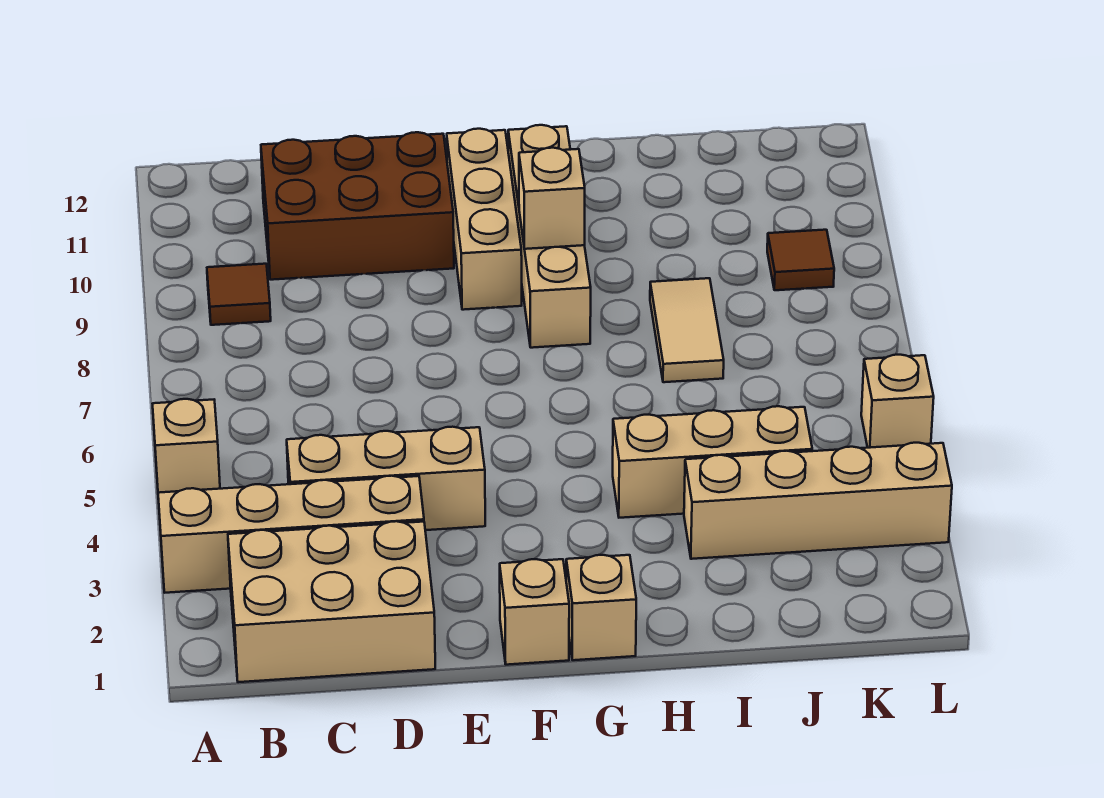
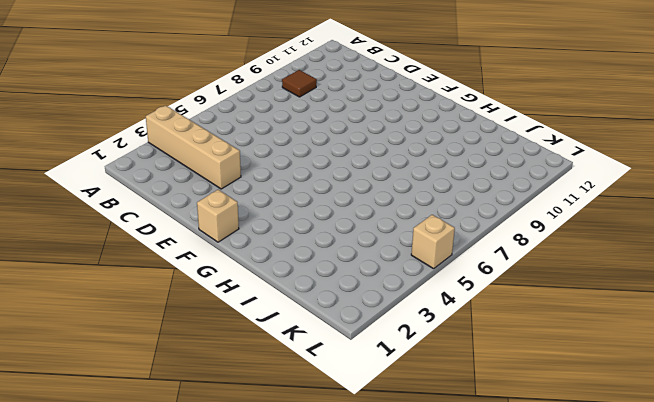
none -> tan brick A5 level 1
none -> tan brick B1:D2 level 1
none -> tan brick C4:E4 level 1

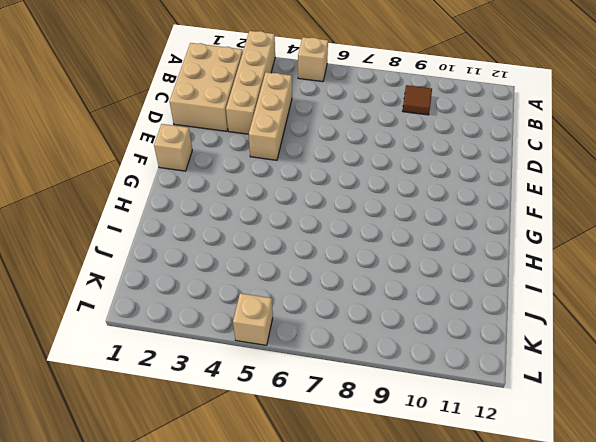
none -> brown brick C10:E11 level 1
none -> tan brick F9:F11 level 1
none -> tan brick G1 level 1

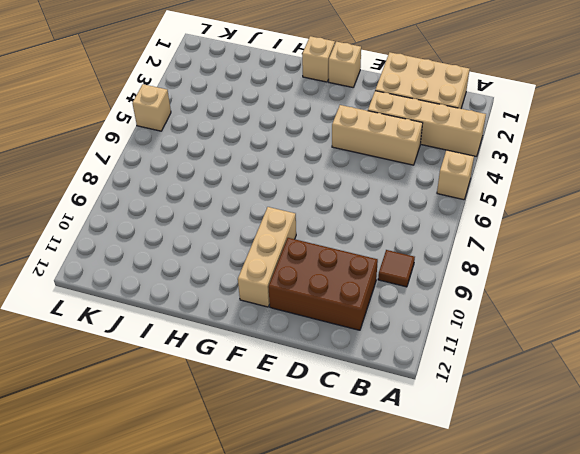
none -> tan brick G8:G11 level 1
none -> tan brick H4:J4 level 1
none -> tan brick I3:L3 level 1

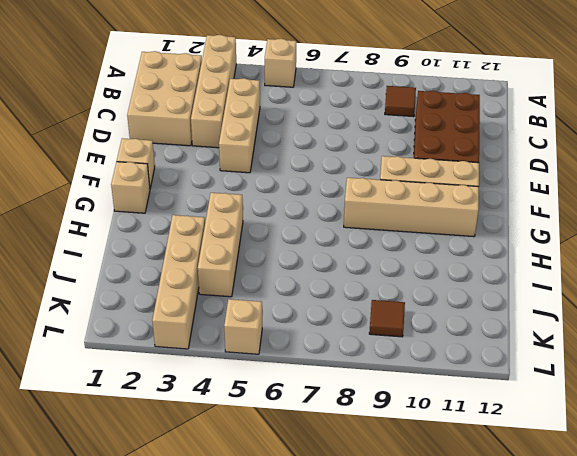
none -> tan tile I7:I8 level 1
none -> tan brick G9 level 2

